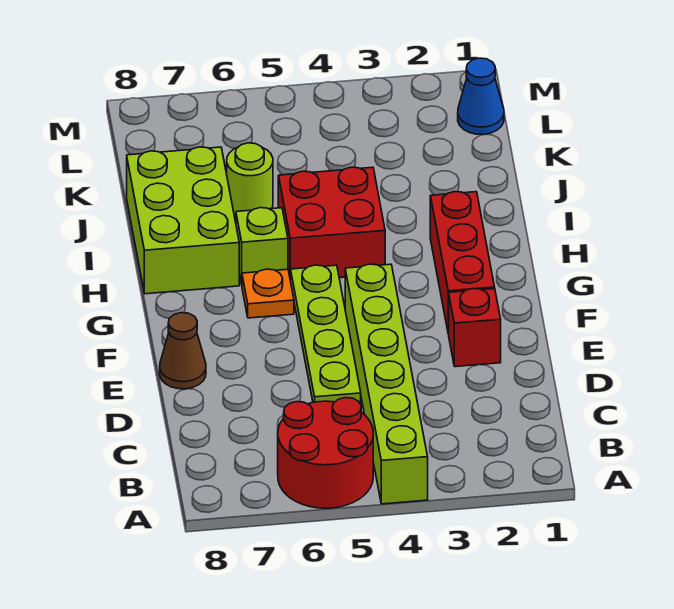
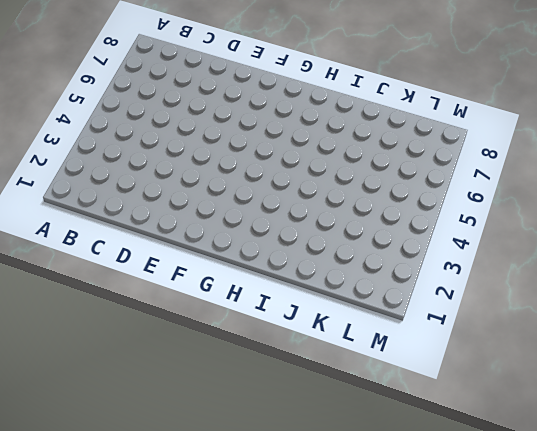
none -> lime brick A4:F4 level 1
none -> red round brick A5:B6 level 1
none -> lime plate D5:G5 level 1

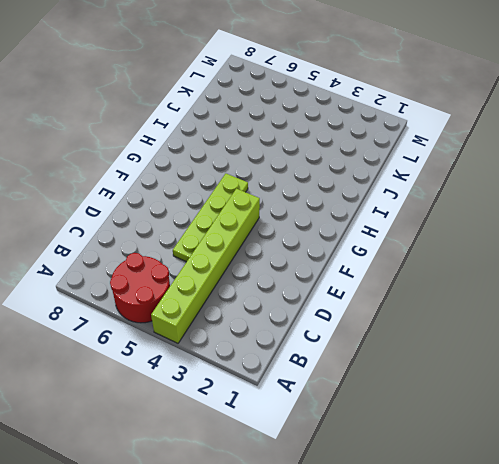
none -> red brick E2 level 1
none -> brown cone E8 level 1
none -> red brick F2:H2 level 1

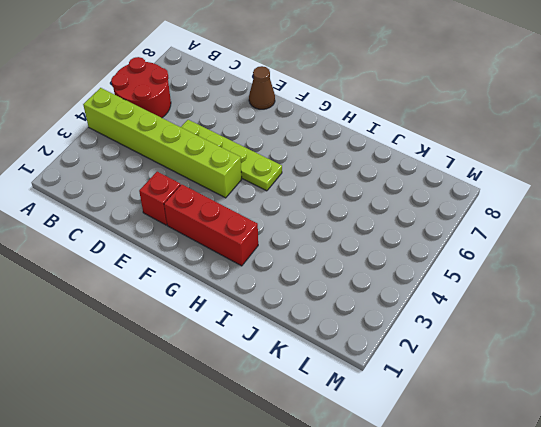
none -> orange plate G6 level 1
none -> red brick H4:I5 level 1
none -> lime brick H6 level 1

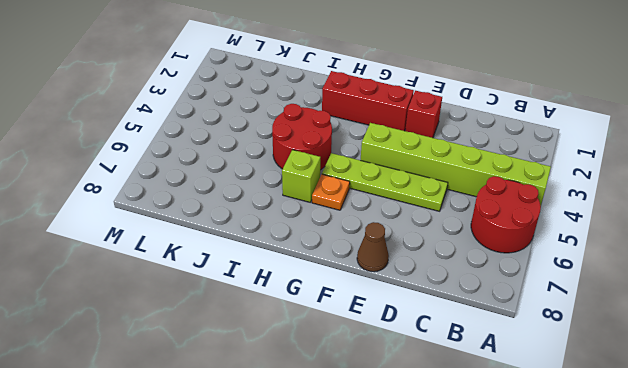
red round brick H4:I5 level 1 -> red brick H4:I5 level 1
none -> lime brick H7:J8 level 1
none -> lime round brick J6 level 1
none -> blue cone L1 level 1

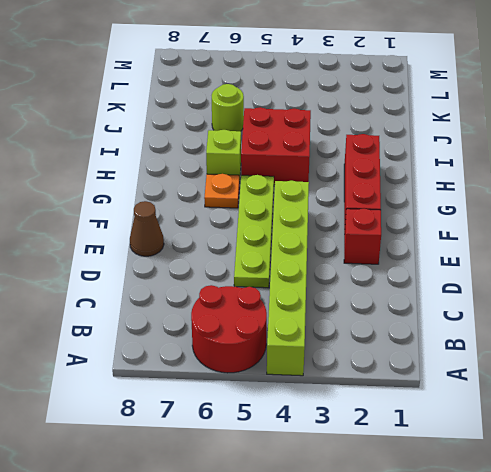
none -> lime brick H7:J8 level 1
none -> blue cone L1 level 1

